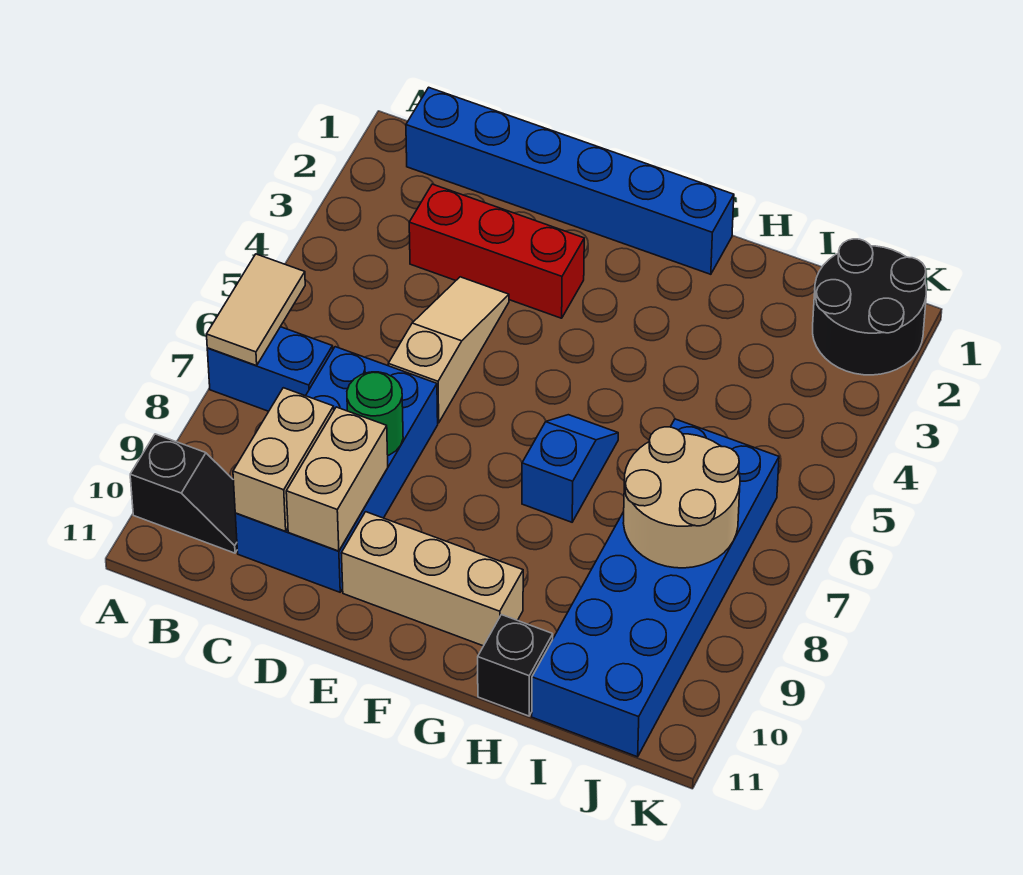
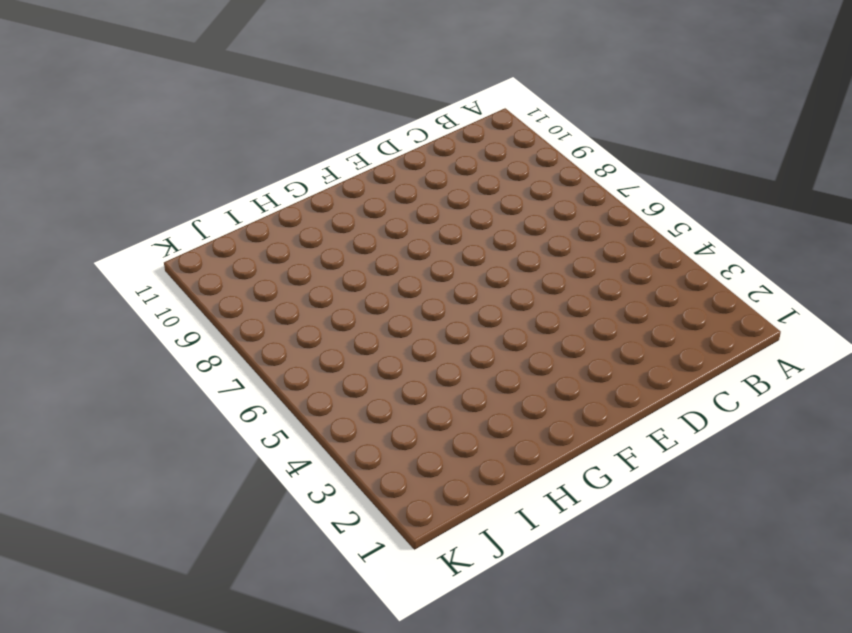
none -> blue brick A7:B7 level 1
none -> black slope A10:B10 level 1 top A
none -> blue brick B1:G1 level 1

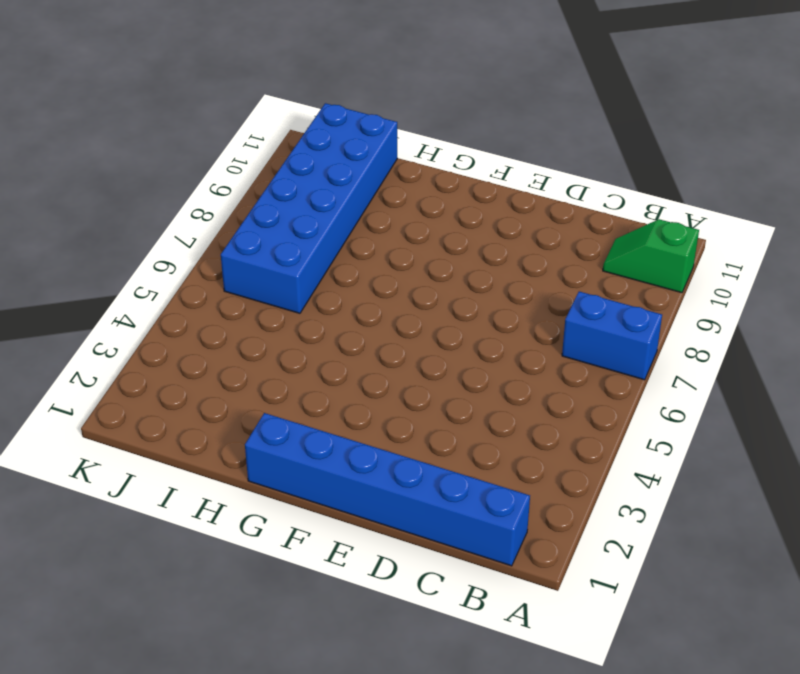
green slope A10:B10 level 1 top A -> black slope A10:B10 level 1 top A
none -> red brick C3:E3 level 1
none -> blue brick C7:D10 level 1
none -> tan slope D4:D6 level 1 top 6

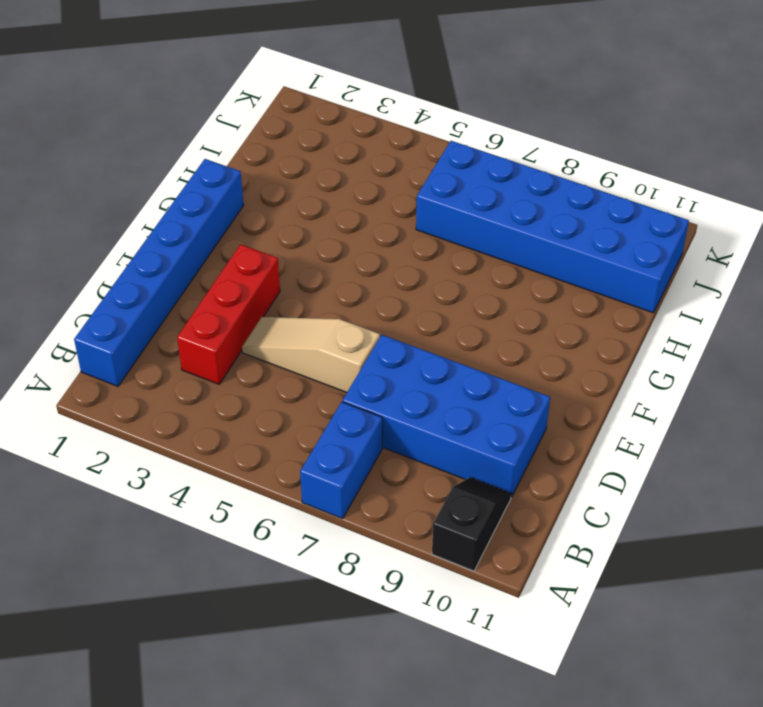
none -> tan brick E10:G10 level 1
none -> blue slope G6:G7 level 1 top 7
none -> black brick H11 level 1

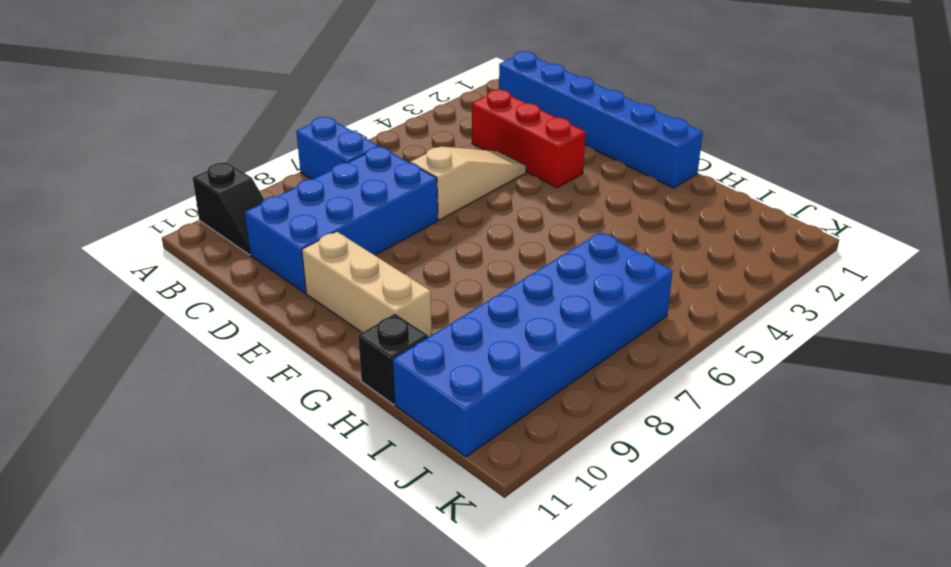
none -> blue slope G6:G7 level 1 top 7
none -> black round brick J1:K2 level 1
none -> tan tile A6:A7 level 2

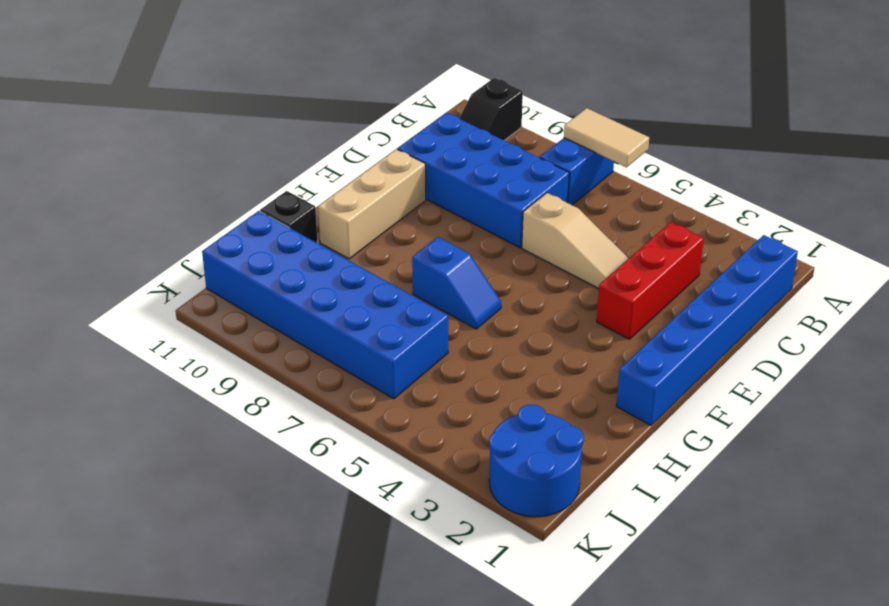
blue round brick J1:K2 level 1 -> black round brick J1:K2 level 1
none -> tan brick C9:C10 level 2
none -> green round brick D8 level 2
none -> tan brick D9:D10 level 2

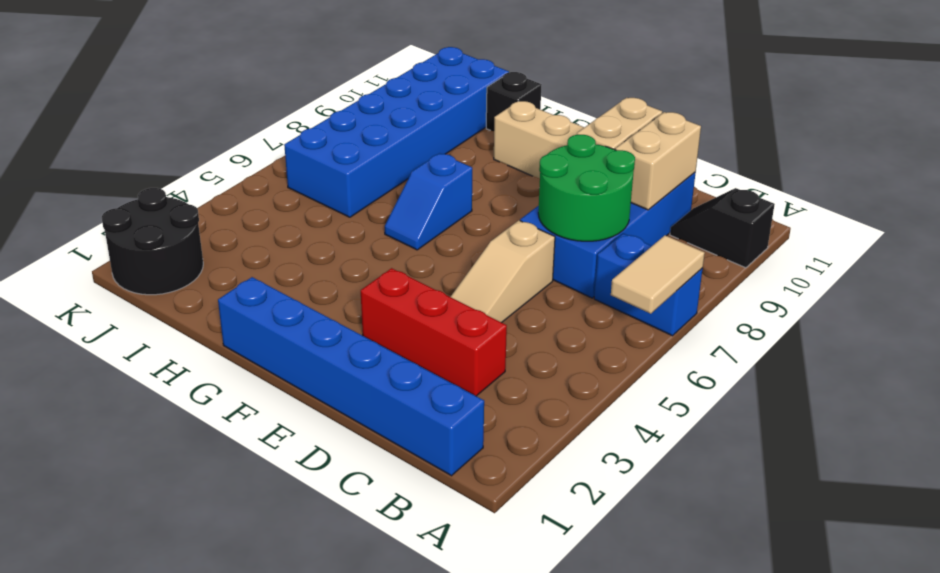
green round brick C7:D8 level 2 -> green round brick D8 level 2
none -> tan round brick I7:J8 level 2

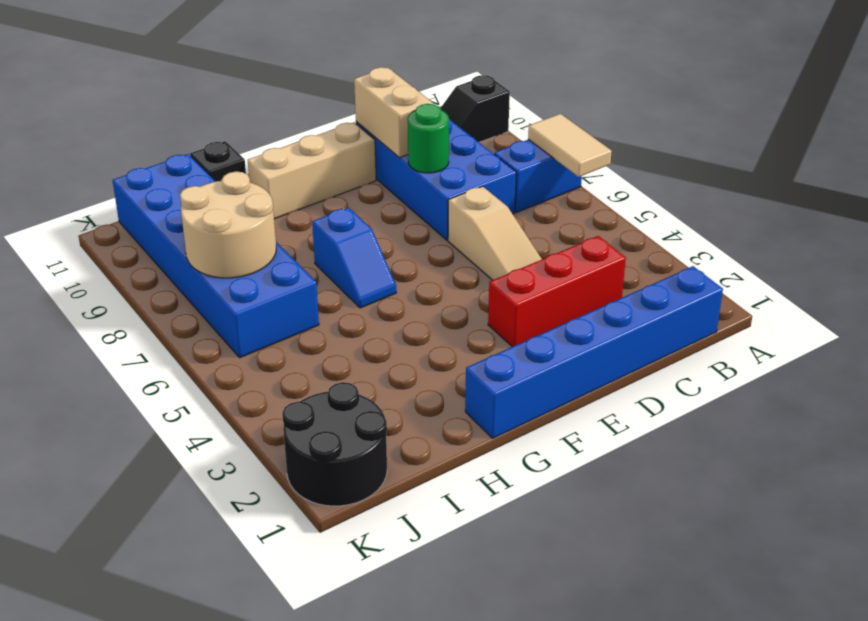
none -> tan brick C9:C10 level 2

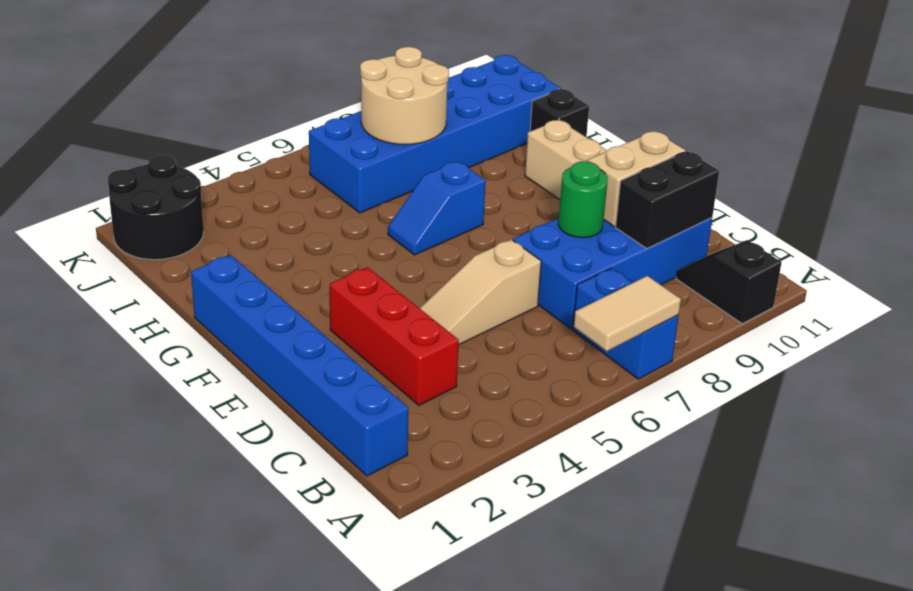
black brick C9:C10 level 2 -> tan brick C9:C10 level 2

